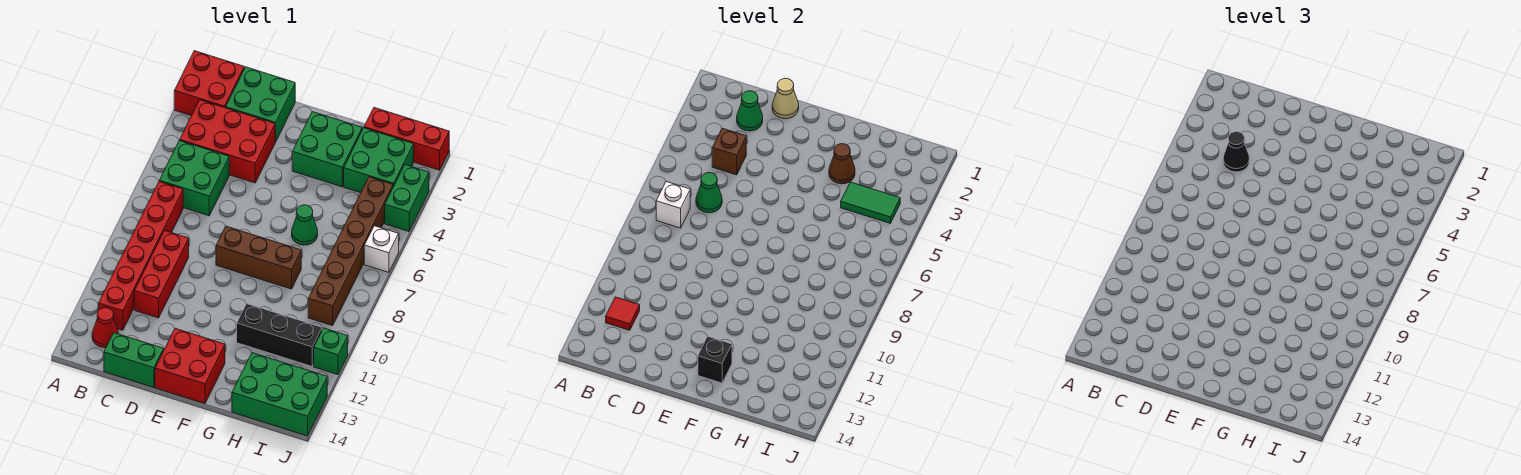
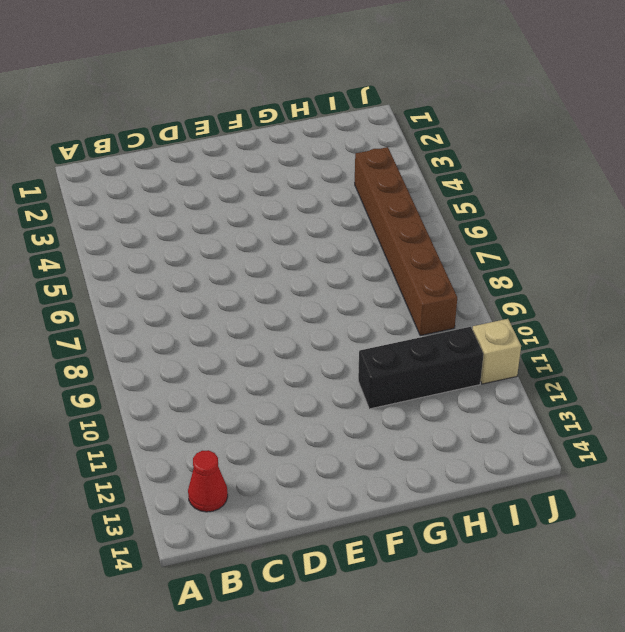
tan brick J11 level 1 -> green brick J11 level 1
none -> red brick A1:B2 level 1
none -> red brick B3:D4 level 1
none -> green brick B5:C6 level 1
none -> red brick B7:B12 level 1

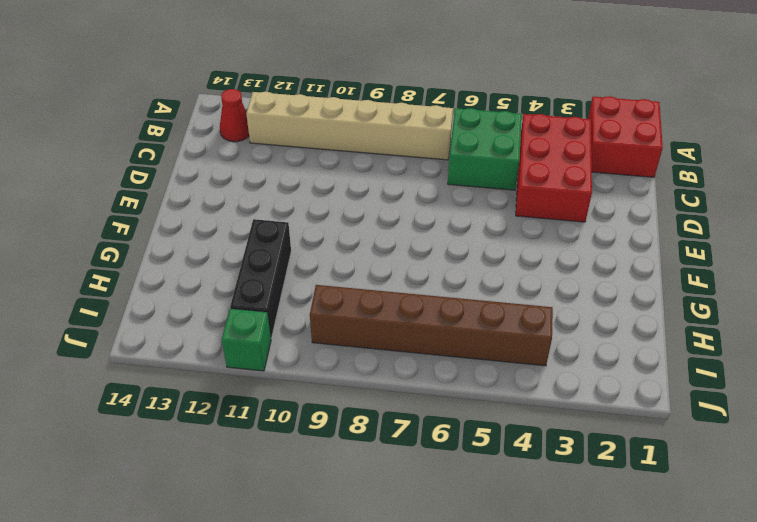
tan brick B7:B12 level 1 -> red brick B7:B12 level 1
none -> green brick C1:D2 level 1
none -> red brick C9:C11 level 1
none -> green brick C14:D14 level 1
none -> brown brick E8:G8 level 1

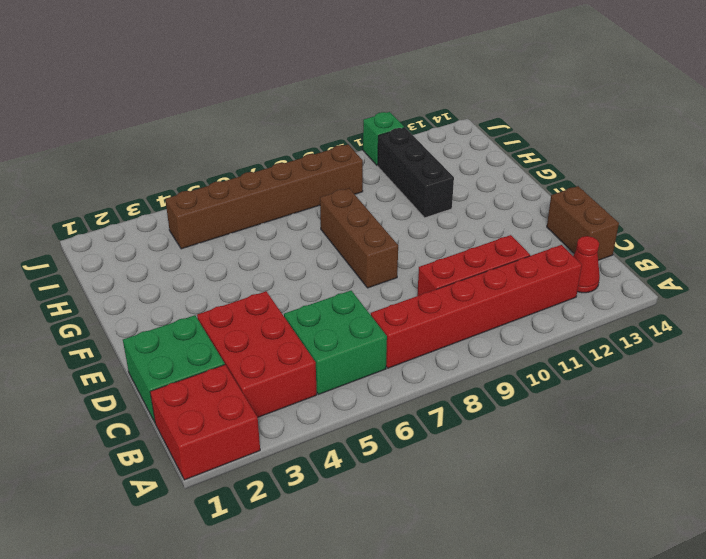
brown brick C14:D14 level 1 -> green brick C14:D14 level 1
none -> red brick E13:F14 level 1
none -> green brick F2:G3 level 1
none -> green cone G6 level 1
none -> red brick H1:J1 level 1

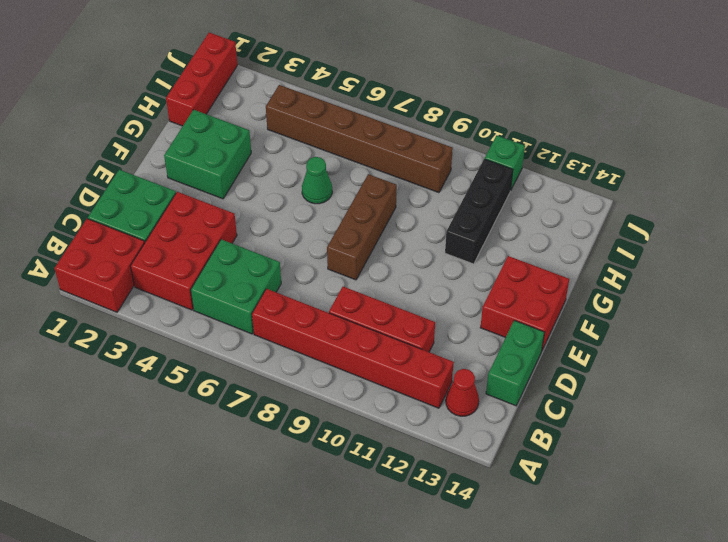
none -> green brick H2:I3 level 1
none -> green brick H13:J14 level 1
none -> green brick J3:J4 level 1
none -> white brick J6 level 1

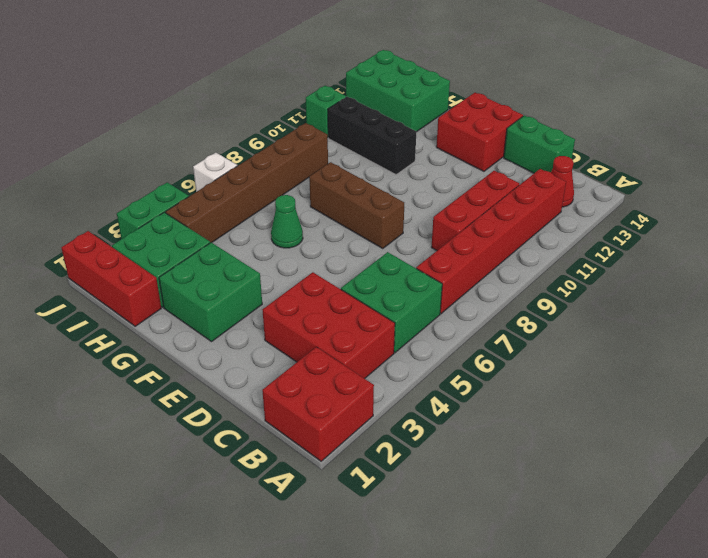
none -> green brick C1:D2 level 1
none -> white brick B7 level 2
none -> red tile B12 level 2
none -> green cone C2 level 2

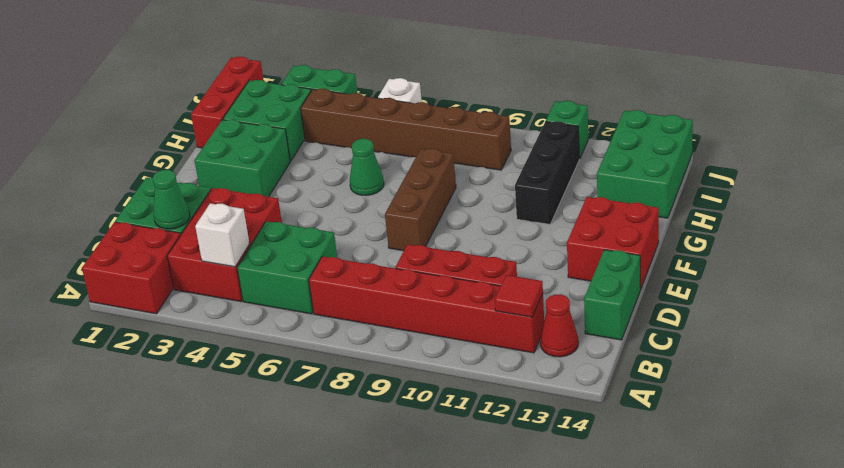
white brick B4 level 2 -> white brick B7 level 2
none -> brown brick C4 level 2
none -> green cone C6 level 2
none -> tan cone D1 level 2
none -> black brick F13 level 2

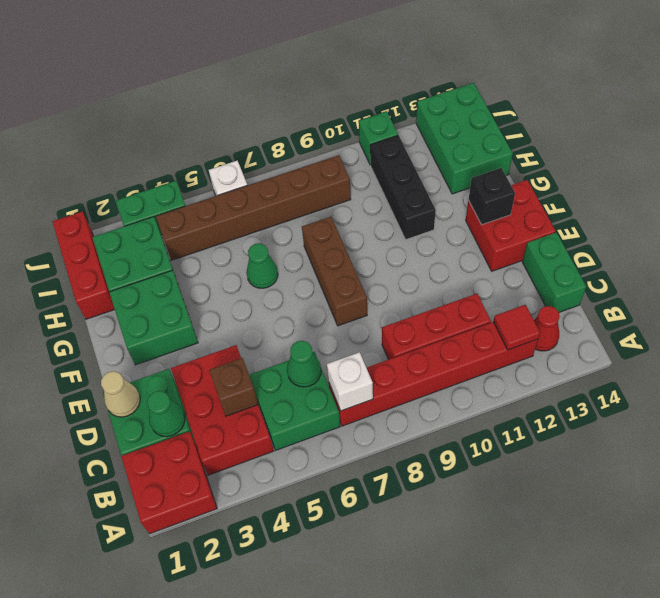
none -> brown cone G3 level 2
none -> green tile H4:I4 level 2
none -> black cone C4 level 3

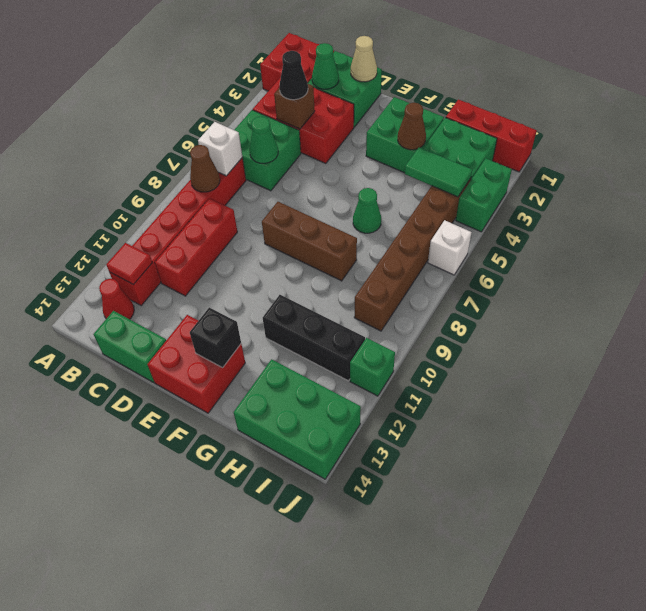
brown cone B8 level 2 -> none

